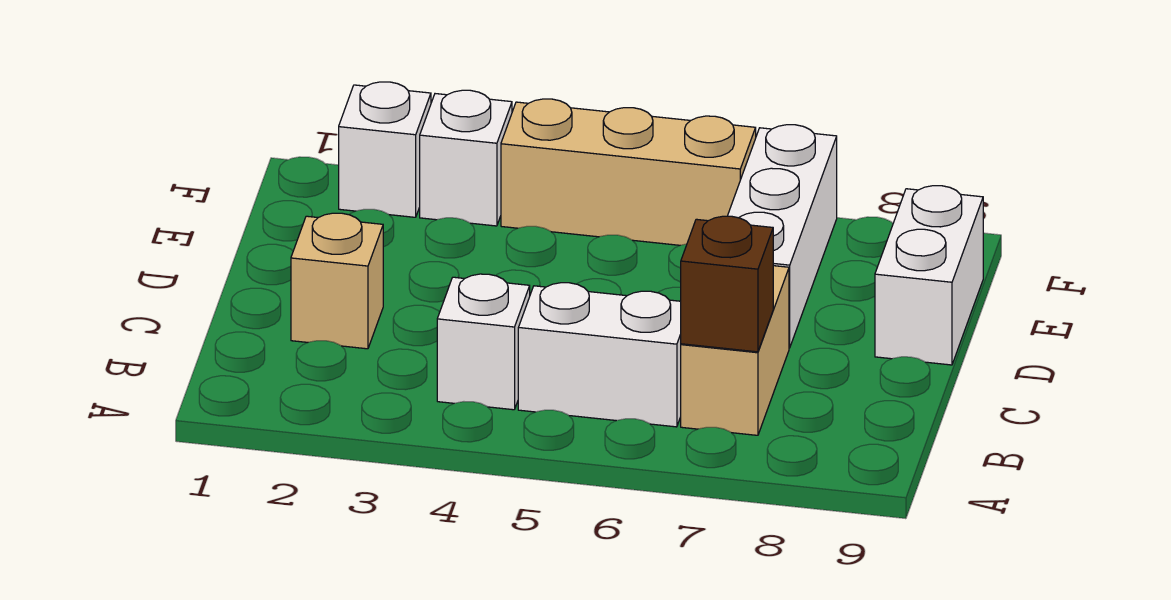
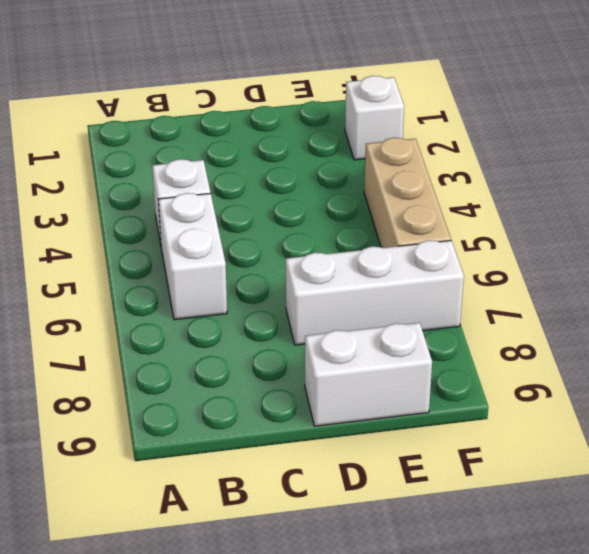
none -> tan brick B7:C7 level 1
none -> tan brick C2 level 1

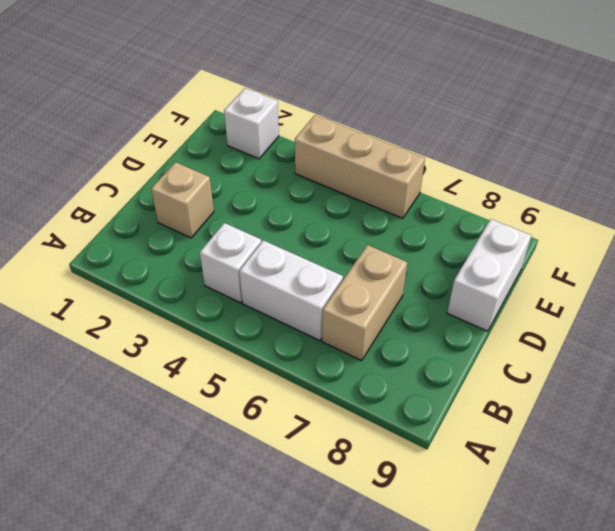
none -> white brick D7:F7 level 1
none -> white brick F3 level 1

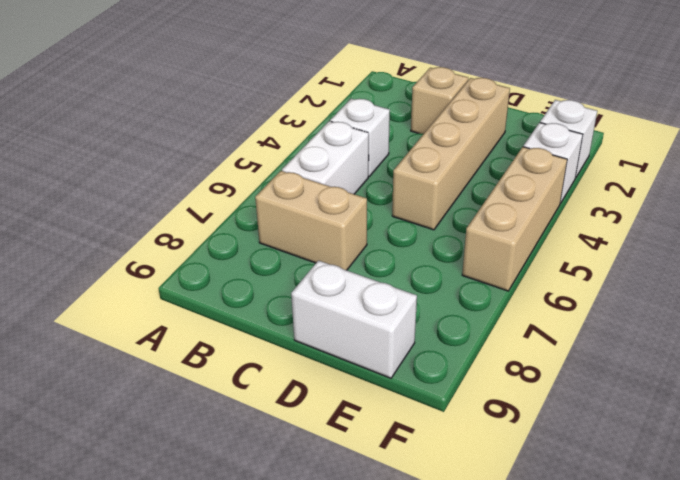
tan brick D2:D5 level 1 -> none
none -> white brick D7:F7 level 1
none -> brown brick B7 level 2

